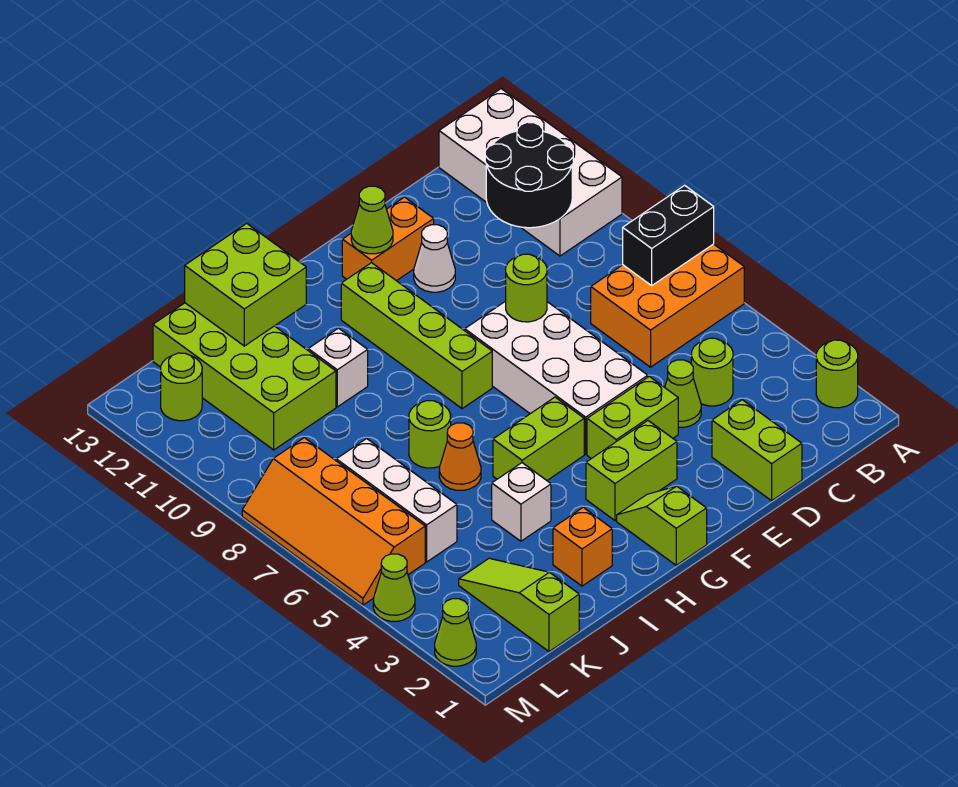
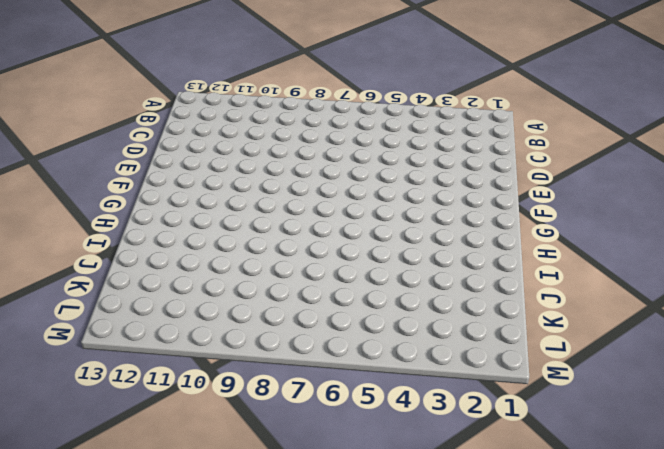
none -> lime round brick A2 level 1
none -> orange brick A6:C7 level 1
none -> white brick A10:B13 level 1
none -> lime round brick C4 level 1

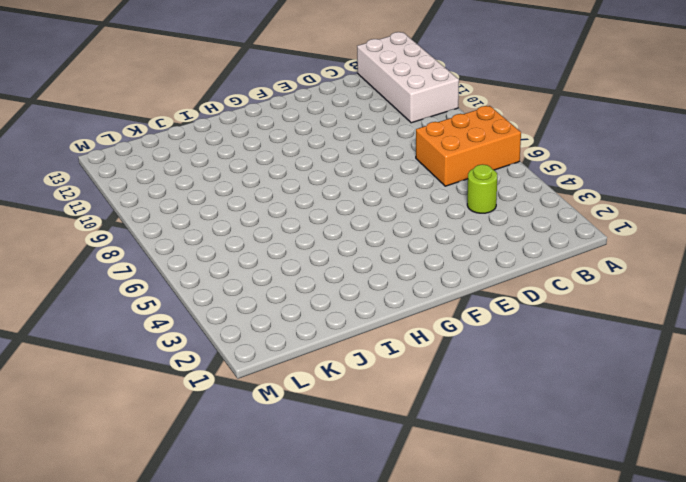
none -> lime round brick A2 level 1
none -> lime brick D1:D2 level 1
none -> lime cone D4 level 1
none -> lime brick E4:F4 level 1

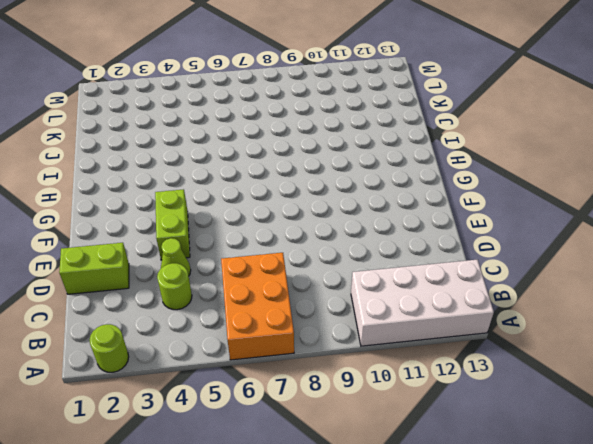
none -> white brick E5:F8 level 1
none -> white cone E11 level 1
none -> orange brick E12:F12 level 1
none -> lime brick F3:G3 level 1

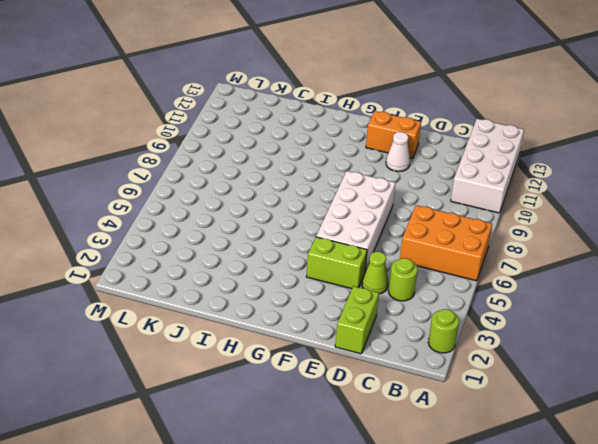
none -> lime brick F3:G3 level 1
none -> lime slope G1:G2 level 1 top 1
none -> lime brick G5:H5 level 1
none -> lime brick G8:G11 level 1

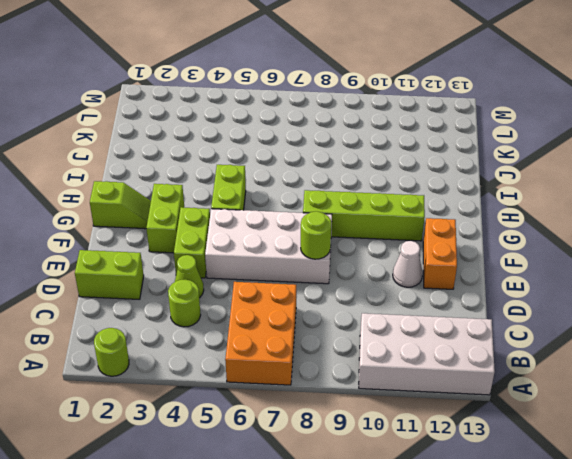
none -> orange brick I2 level 1
none -> white brick I4 level 1
none -> orange cone I6 level 1
none -> lime round brick I7 level 1

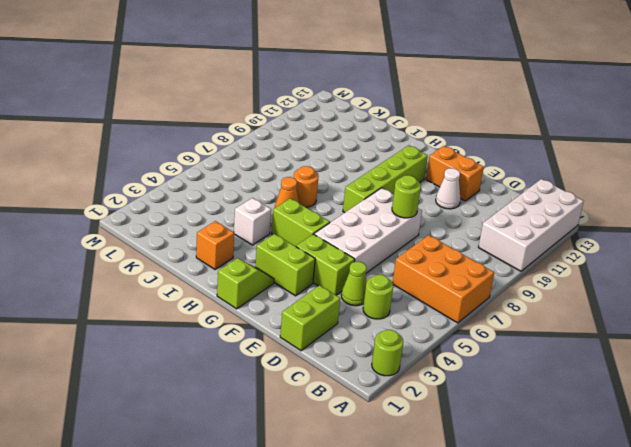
orange round brick I7 level 1 -> lime round brick I7 level 1
none -> white brick I10 level 1
none -> lime brick J10:K13 level 1
none -> lime slope K1:K3 level 1 top 1
none -> white brick K5:K7 level 1

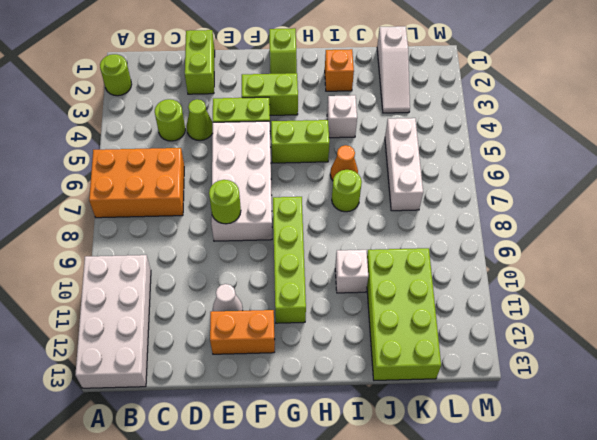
white slope K1:K3 level 1 top 1 -> lime slope K1:K3 level 1 top 1
none -> orange slope L5:M8 level 1 top L
none -> lime round brick L12 level 1
none -> lime cone M2 level 1
none -> lime cone M4 level 1

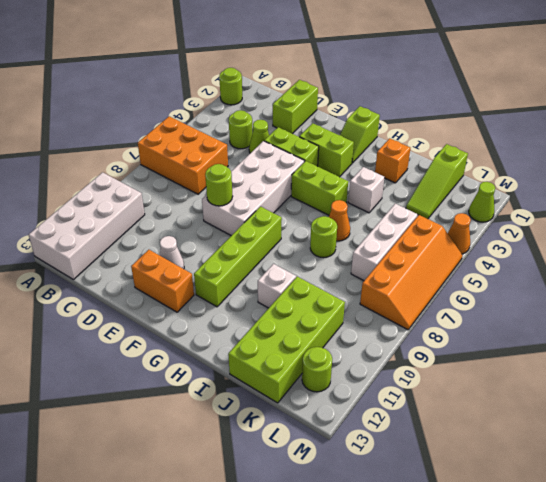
orange cone M4 level 1 -> lime cone M4 level 1
none -> black brick A7:B7 level 2
none -> black round brick B10:C11 level 2
none -> lime cone F12 level 2
none -> lime brick I12:J13 level 2

